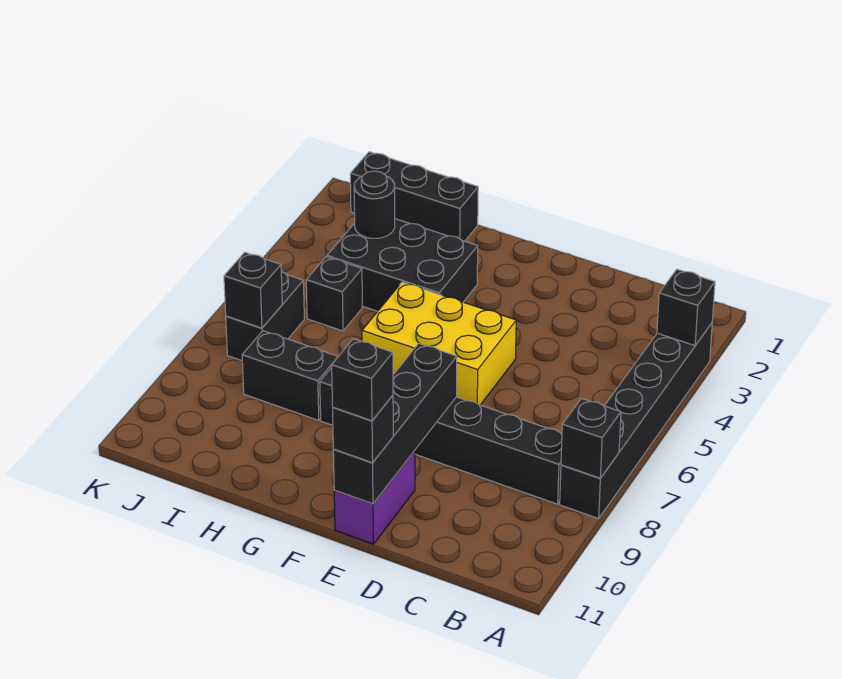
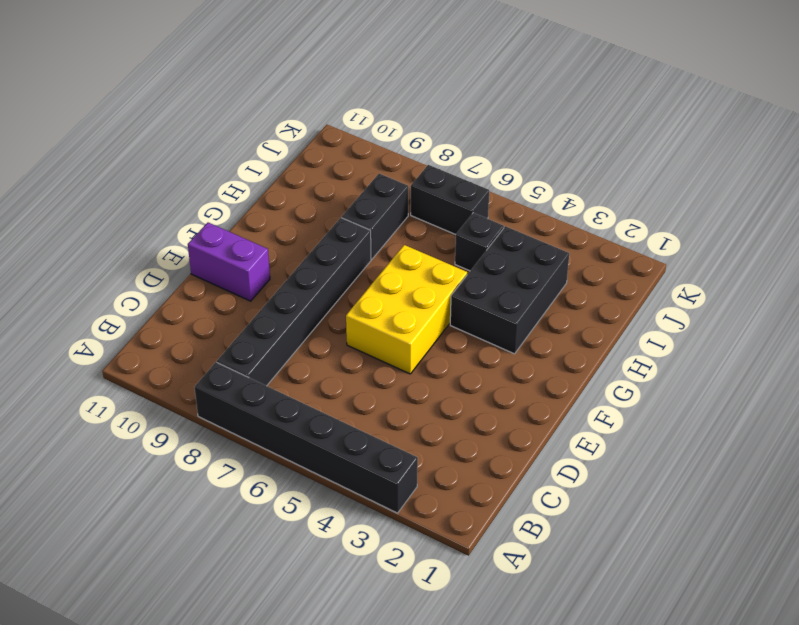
none -> black brick H1:J1 level 1
none -> black brick A3 level 2
none -> black brick A8 level 2

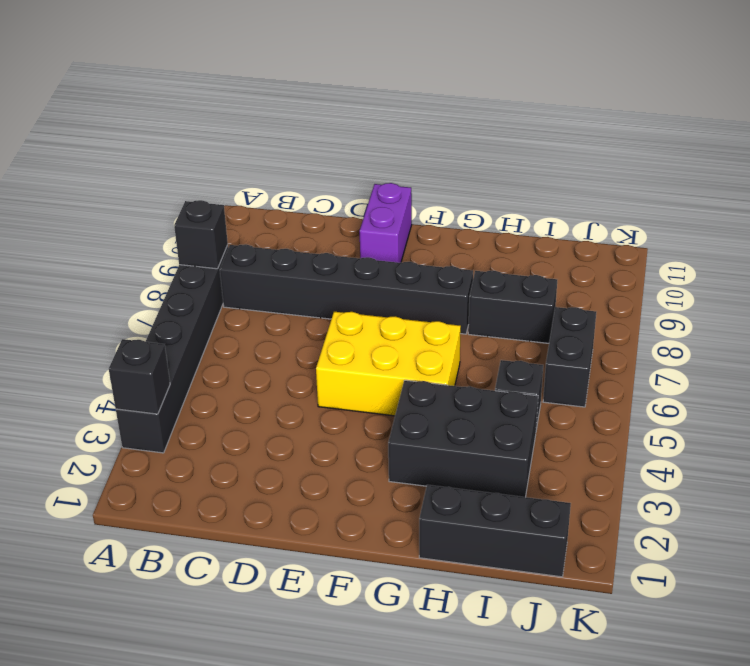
none -> black brick E8:E11 level 2
none -> black round brick I3 level 2
none -> black brick J7 level 2

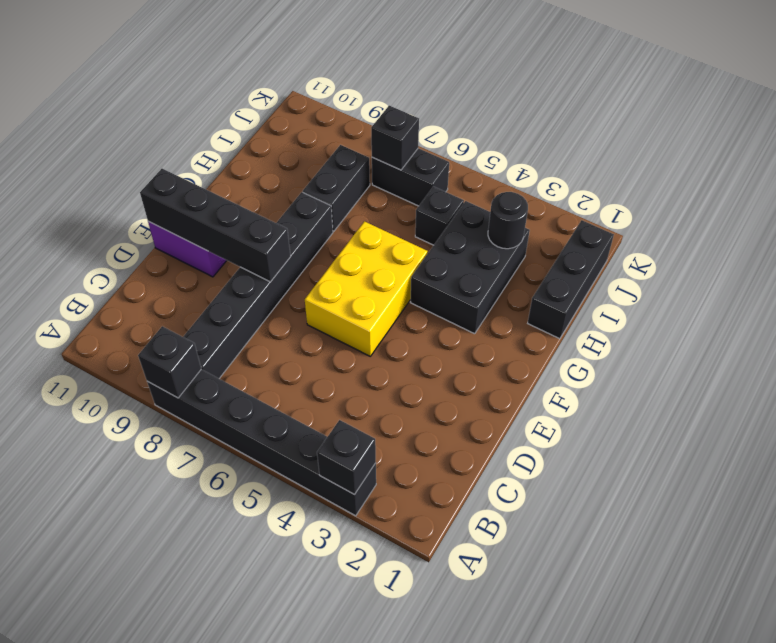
none -> black brick E11 level 3
none -> black brick E11 level 4

